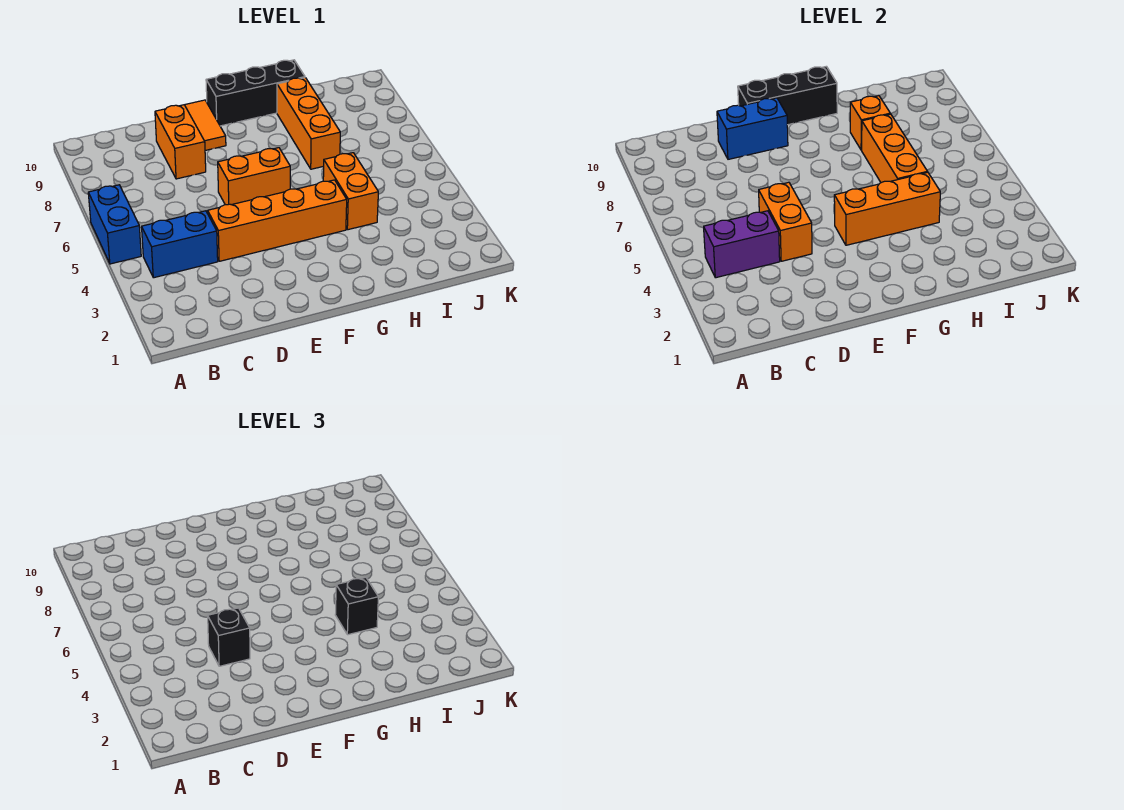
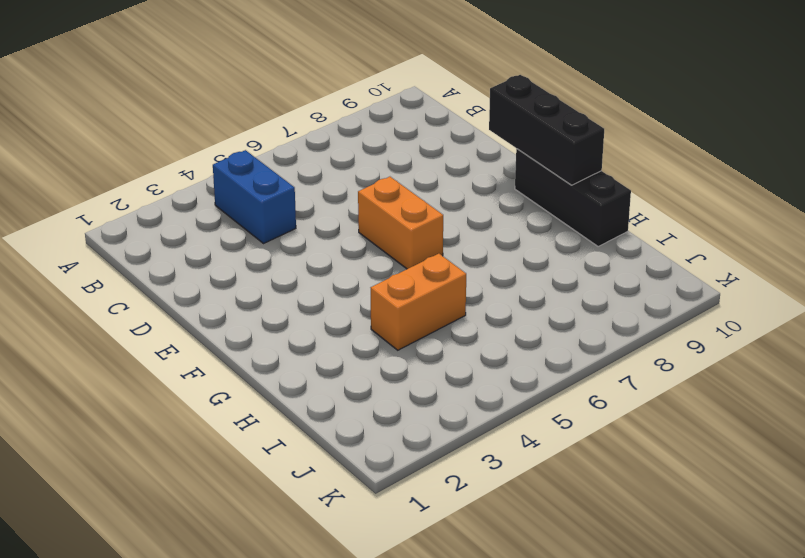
none -> blue brick A5:A6 level 1
none -> orange brick D4:G4 level 1
none -> orange brick D8:D9 level 1

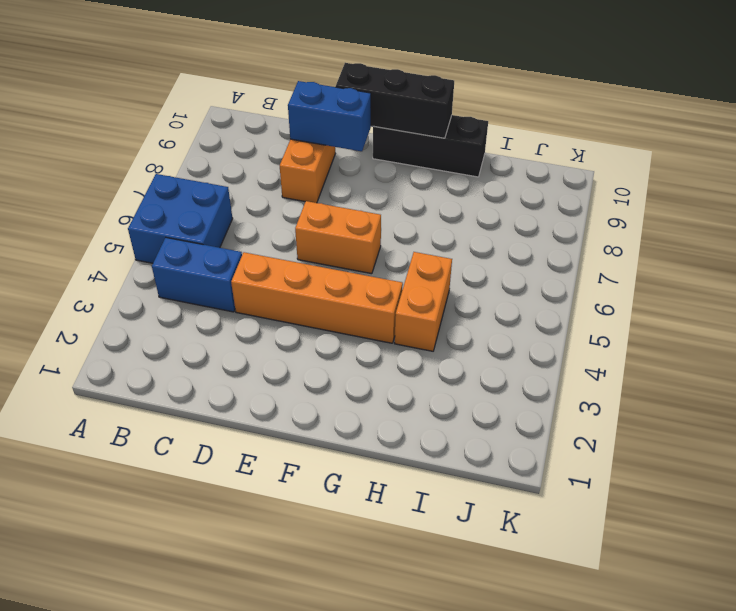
blue brick A5:B6 level 1 -> blue brick A5:A6 level 1
none -> orange tile E9:E10 level 1
none -> orange brick H7:H9 level 1
none -> purple brick B4:C4 level 2

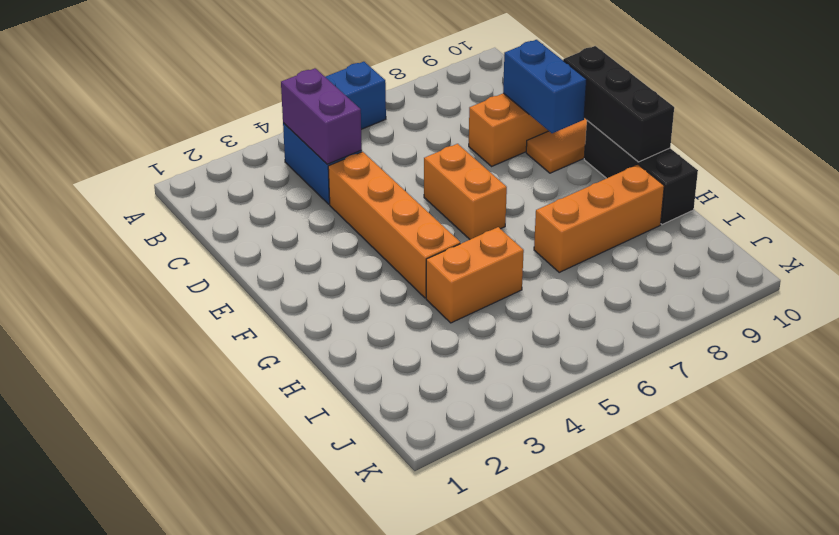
none -> orange brick D4:D5 level 2
none -> orange brick F4:H4 level 2
none -> orange brick H5:H7 level 2

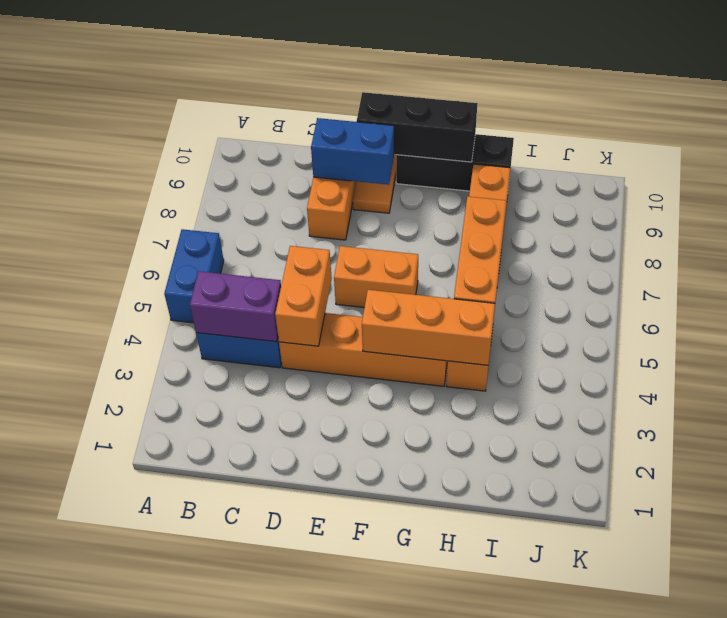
none -> orange brick H8 level 2
none -> black brick D4 level 3
none -> black brick H4 level 3

